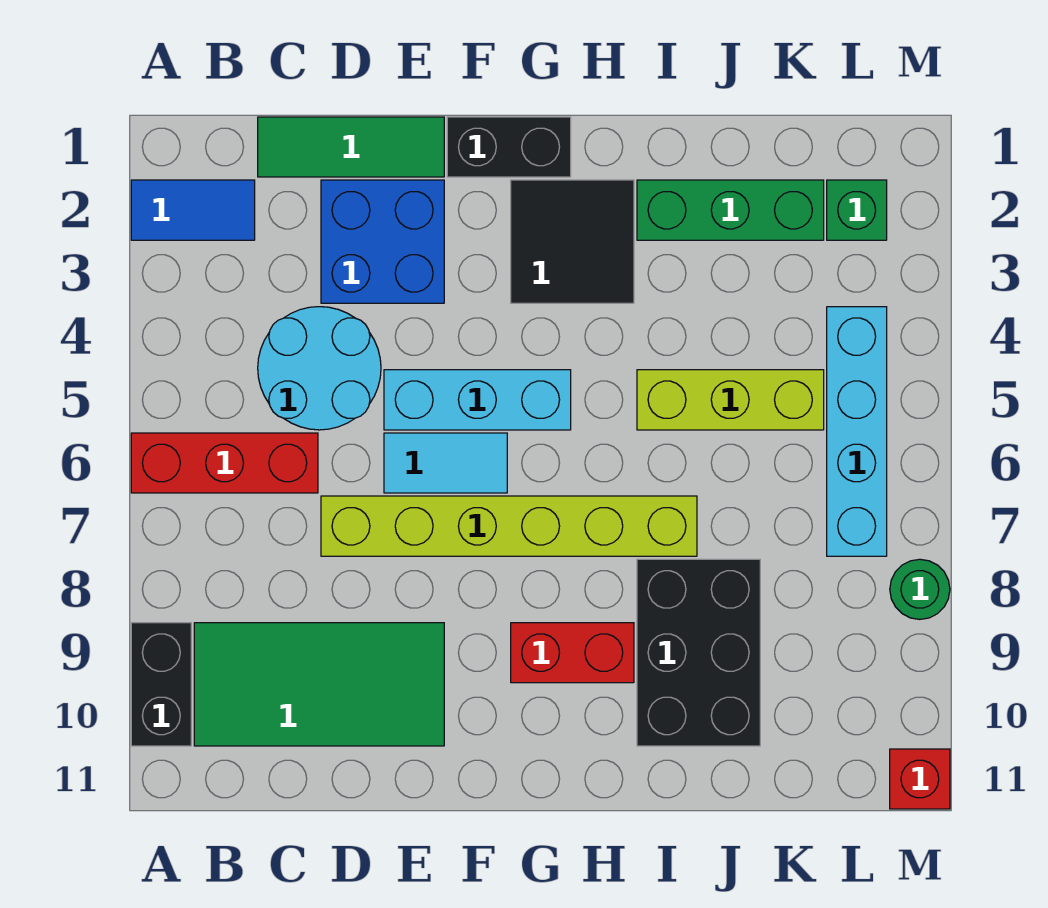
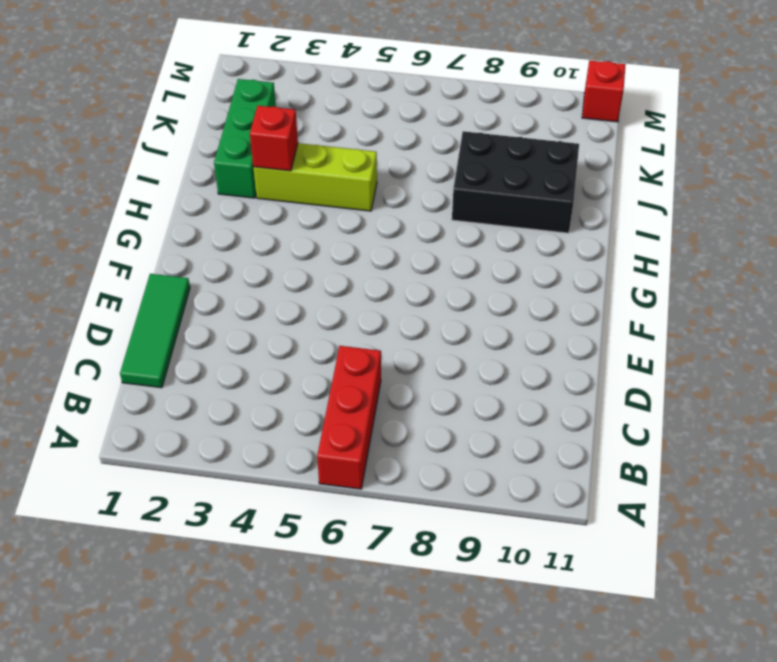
lime brick I3:I5 level 1 -> lime brick I5:K5 level 1
red brick I3 level 2 -> none
none -> blue tile A2:B2 level 1
none -> black brick A9:A10 level 1
none -> green tile B9:E10 level 1

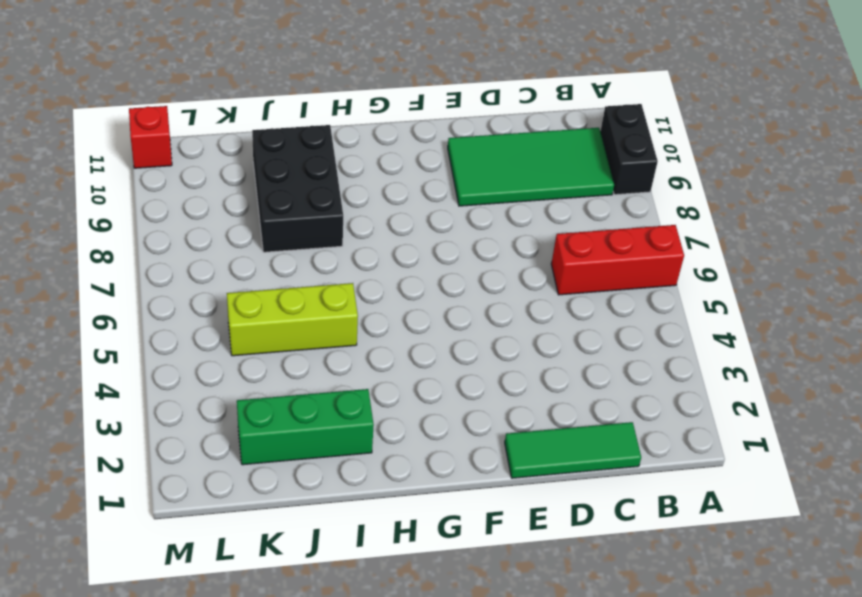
none -> blue tile A2:B2 level 1
none -> cyan round brick C4:D5 level 1
none -> blue brick D2:E3 level 1

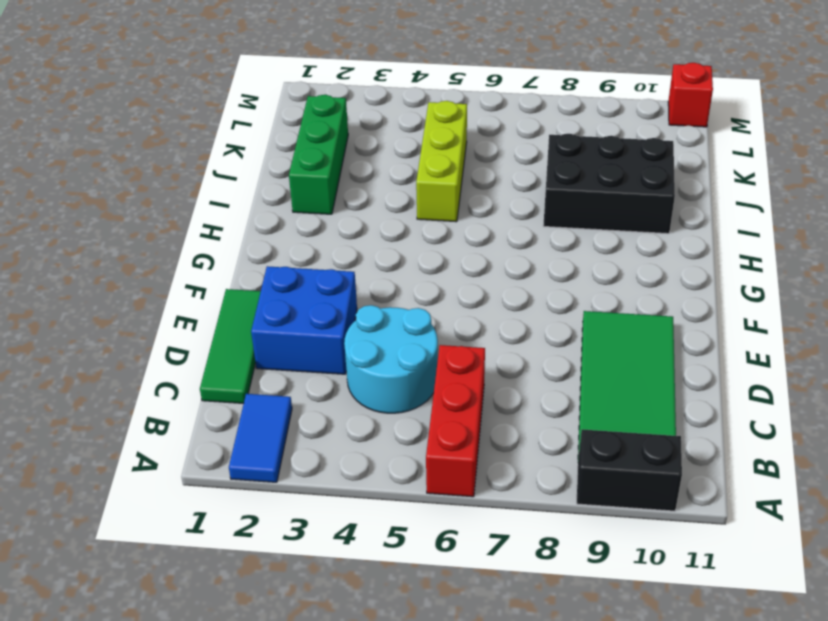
none -> lime brick D7:I7 level 1
none -> cyan brick E5:G5 level 1
none -> cyan tile E6:F6 level 1

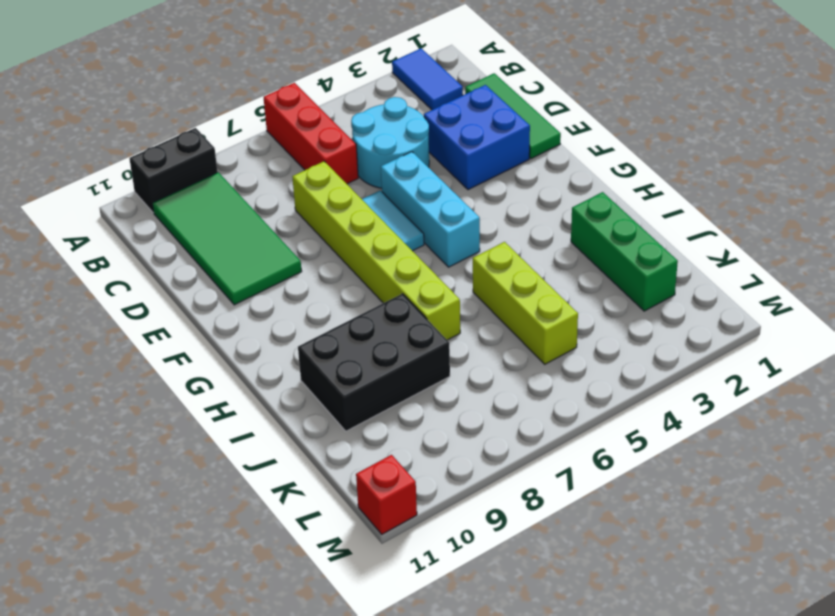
none -> black brick F1:G1 level 1
none -> black tile G2:H3 level 1
none -> red brick G9:H9 level 1

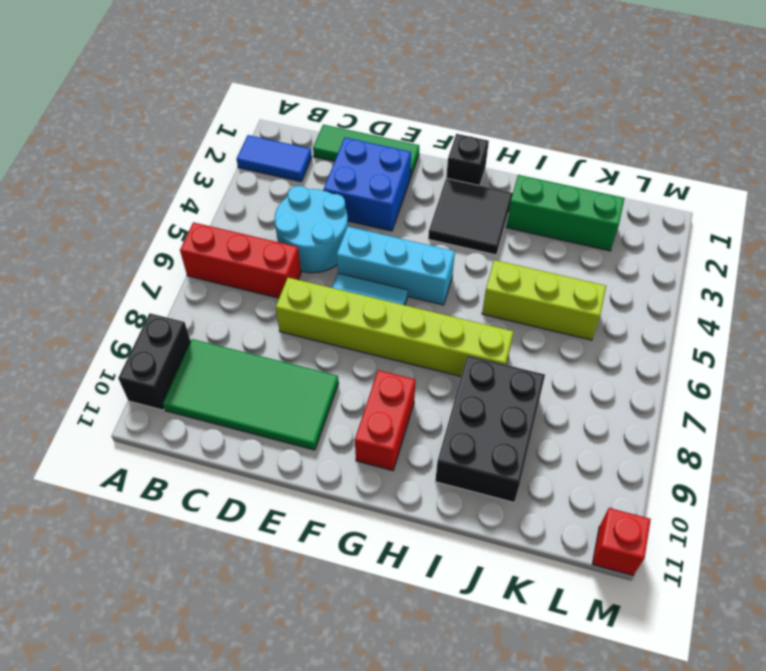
black brick G1 level 1 -> black brick F1:G1 level 1
red brick G9:G10 level 1 -> red brick G9:H9 level 1
none -> green brick L2 level 1
none -> cyan brick L4:L7 level 1
none -> green round brick M8 level 1

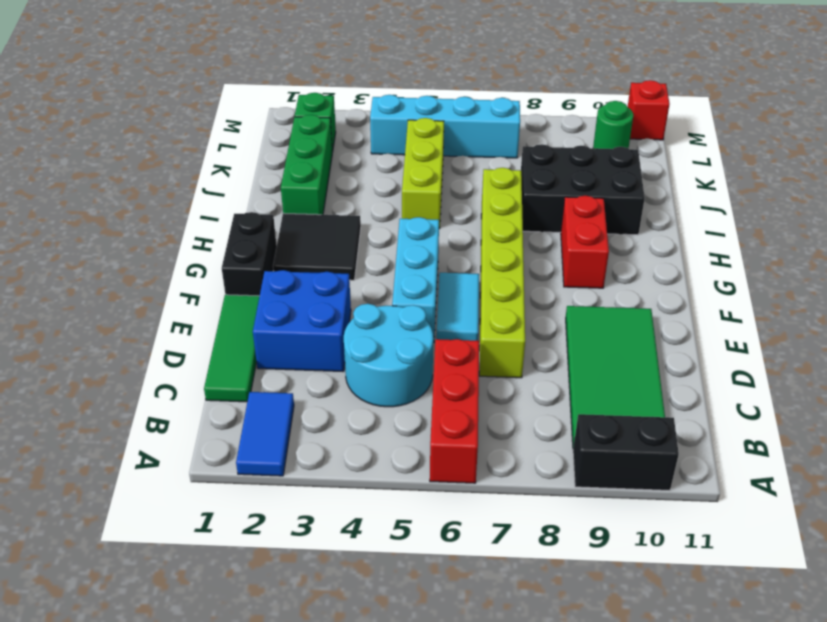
green round brick L10 level 1 -> green round brick M8 level 1

